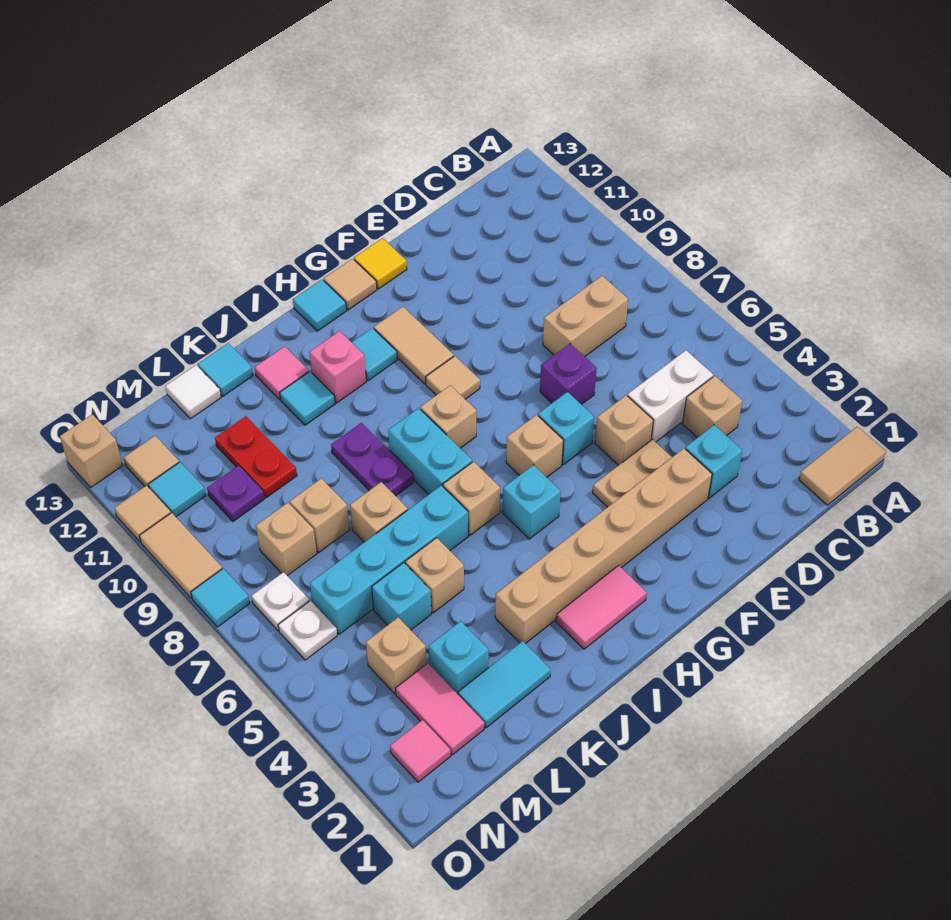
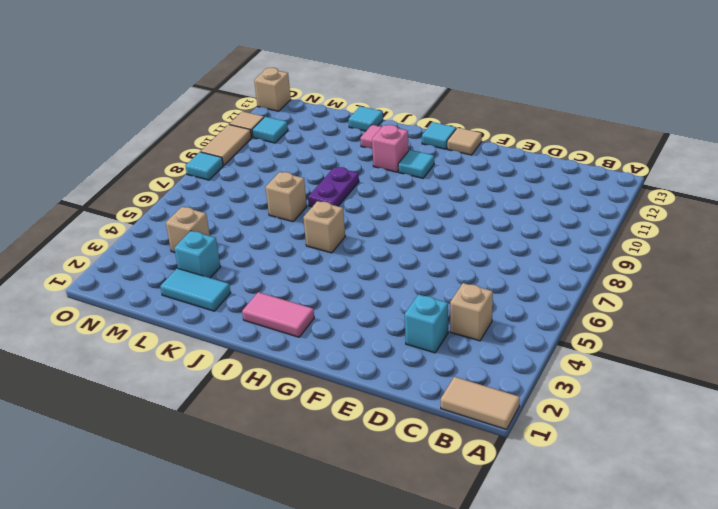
none -> white brick C5:D5 level 1
none -> tan brick C8:D8 level 1
none -> tan brick E3:J3 level 1
none -> tan plate E4:F4 level 1

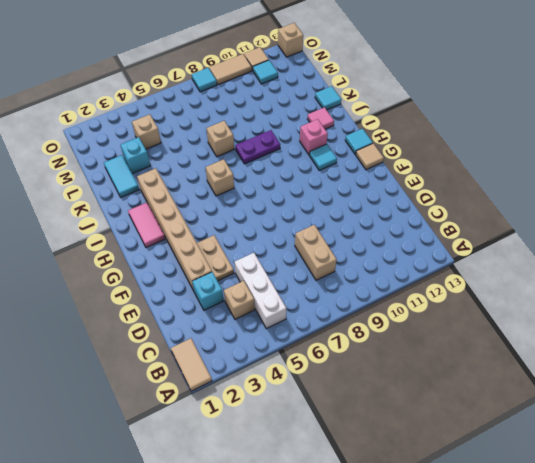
white brick B5:D5 level 1 -> white brick C5:D5 level 1
none -> tan brick E5 level 1
none -> purple brick E7 level 1
none -> cyan brick F6 level 1
none -> yellow tile F13 level 1

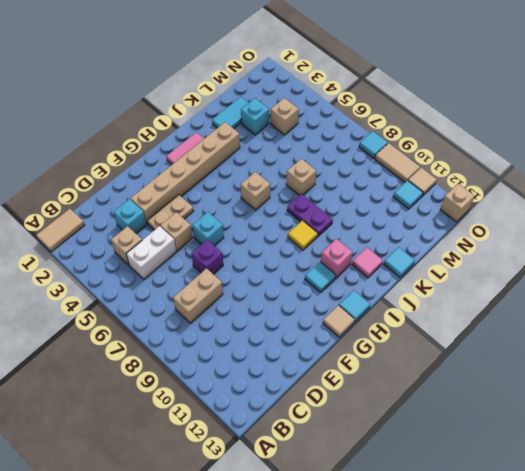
yellow tile I9 level 1 -> yellow tile F13 level 1
none -> tan brick G6 level 1
none -> tan tile G9 level 1
none -> tan tile G10:G11 level 1
none -> cyan brick H5 level 1

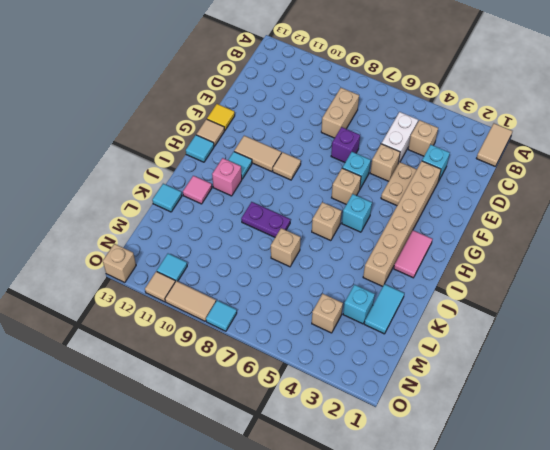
none -> tan brick H8 level 1
none -> cyan brick I7:I8 level 1
none -> cyan brick J6:M6 level 1
none -> cyan tile J11 level 1

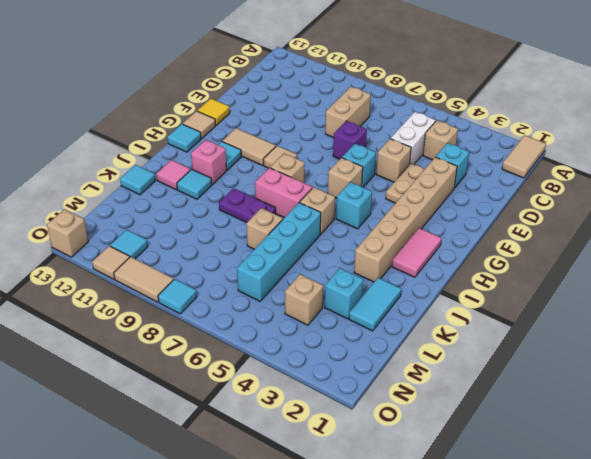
pink brick I7:I8 level 1 -> cyan brick I7:I8 level 1
none -> tan brick K5 level 1
none -> cyan brick L5 level 1
none -> tan brick L8 level 1
none -> red plate L10:L11 level 1

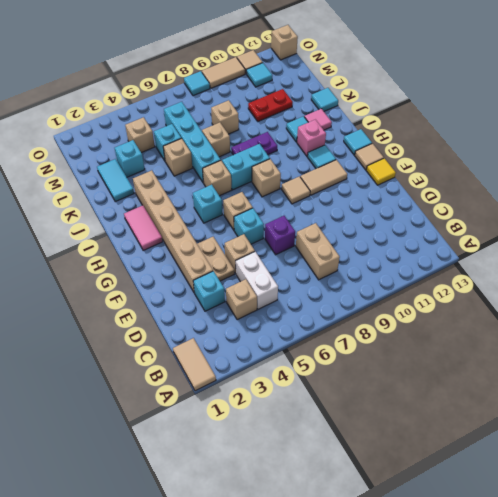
none -> white tile L13 level 1
none -> pink tile M2:M3 level 1
none -> tan brick M8 level 1
none -> purple plate M10 level 1

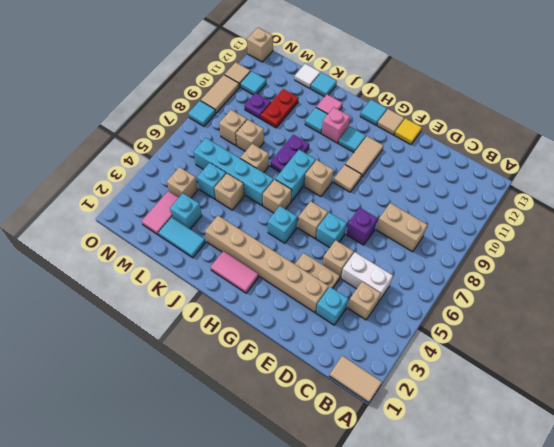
none -> pink tile N2 level 1
none -> white plate N6 level 1
none -> white plate N7 level 1
none -> tan tile N12 level 1

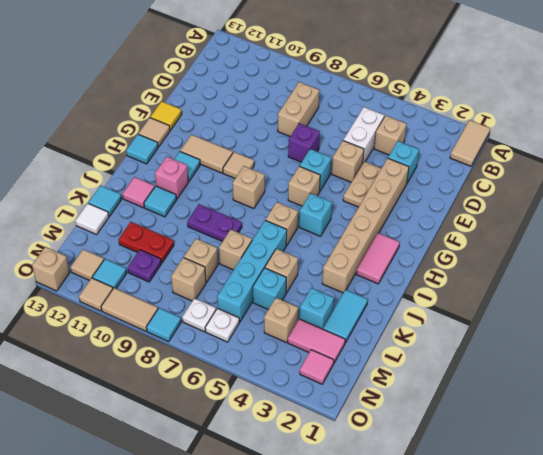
none -> cyan brick I7:I8 level 1

